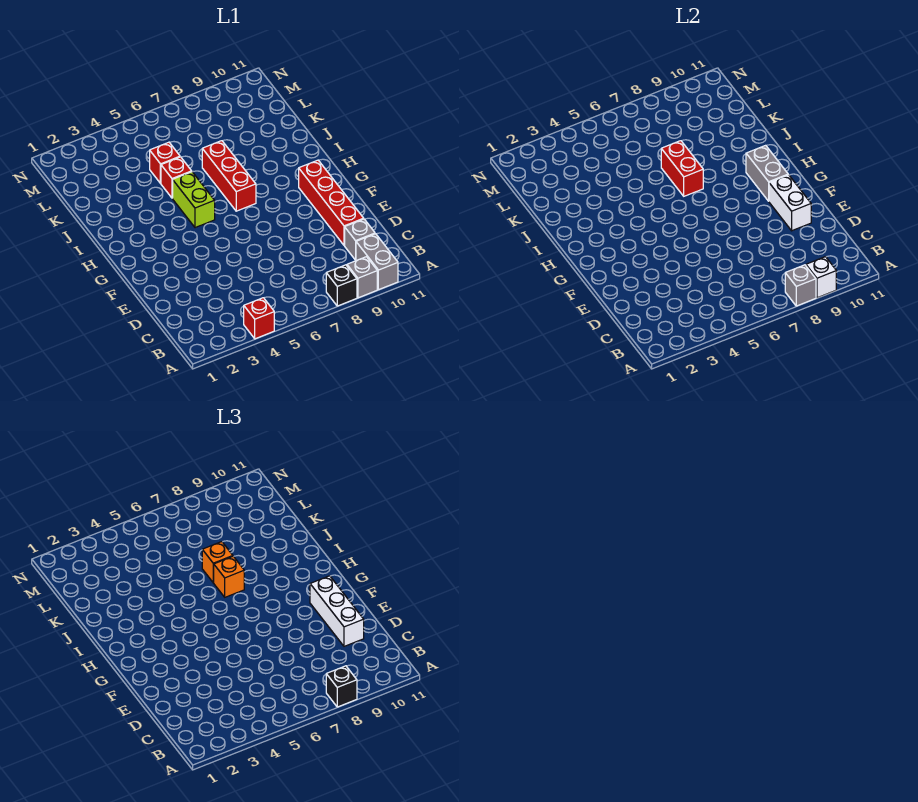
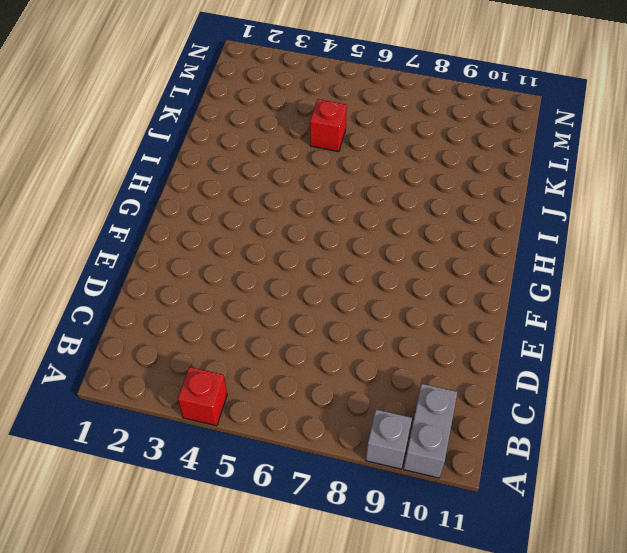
none -> black brick A8 level 1
none -> grey brick C10 level 1
none -> red brick D10:G10 level 1

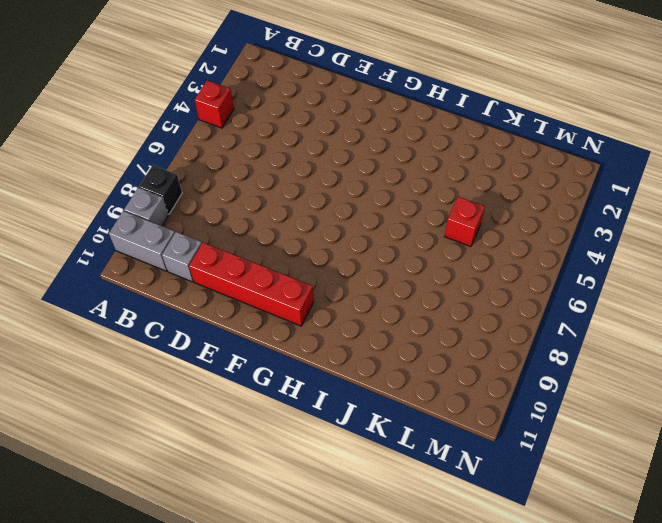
none -> lime brick H5:I5 level 1
none -> red brick H7:J7 level 1
none -> red brick J5 level 1

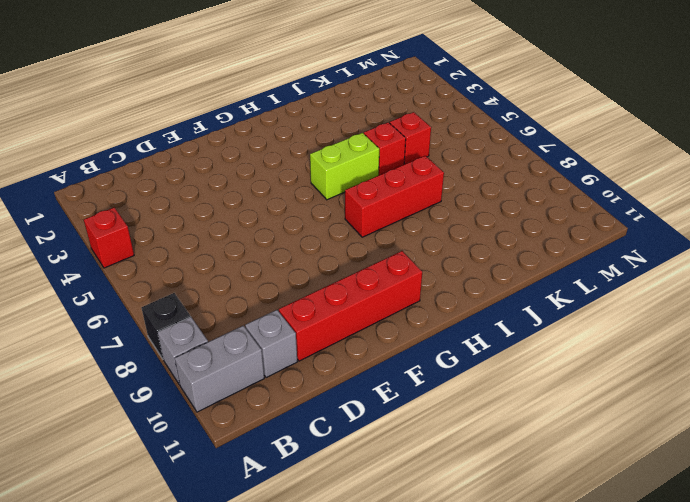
none -> grey brick A8 level 2
none -> white brick A9 level 2
none -> white brick E10:F10 level 2

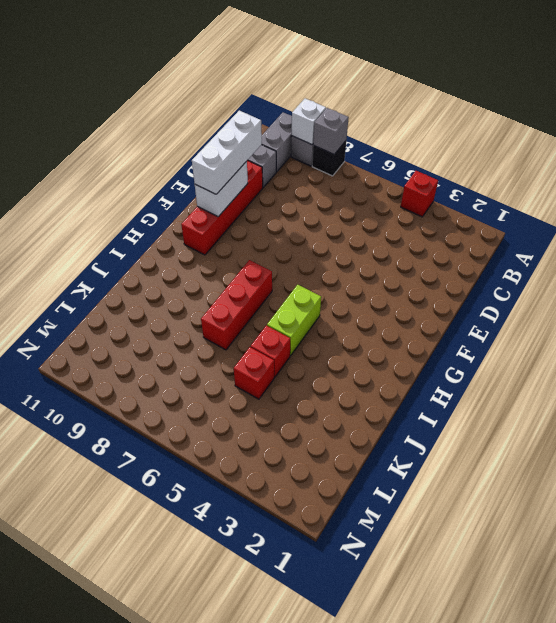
none -> grey brick G10:H10 level 2
none -> red brick I7:J7 level 2
none -> black brick A8 level 3

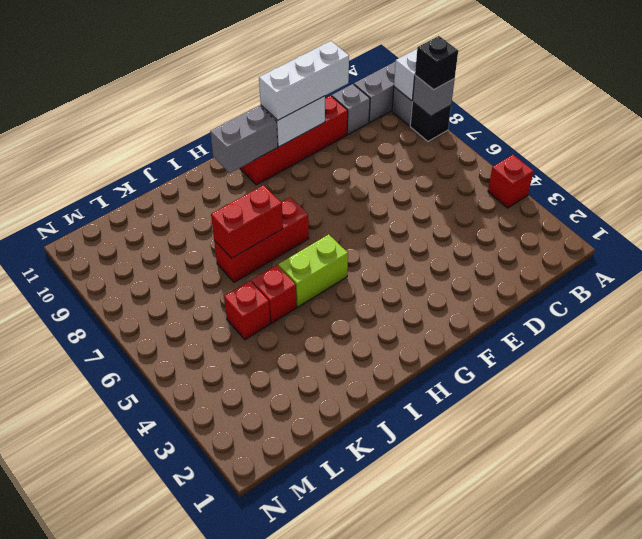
none -> orange brick I7 level 3
none -> orange brick J7 level 3

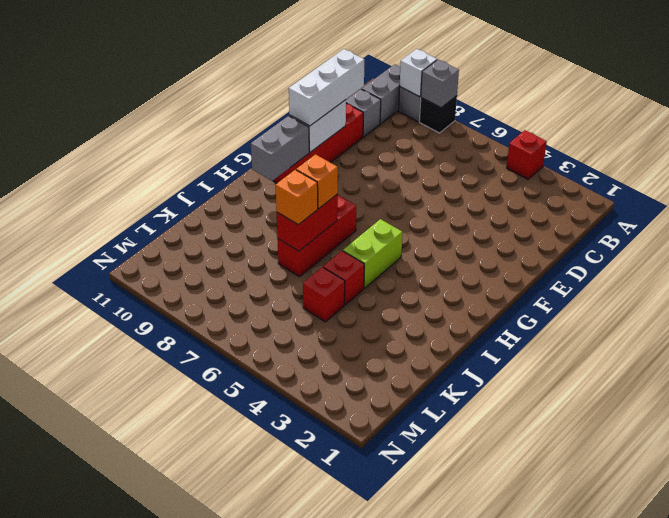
none -> black brick A8 level 3

